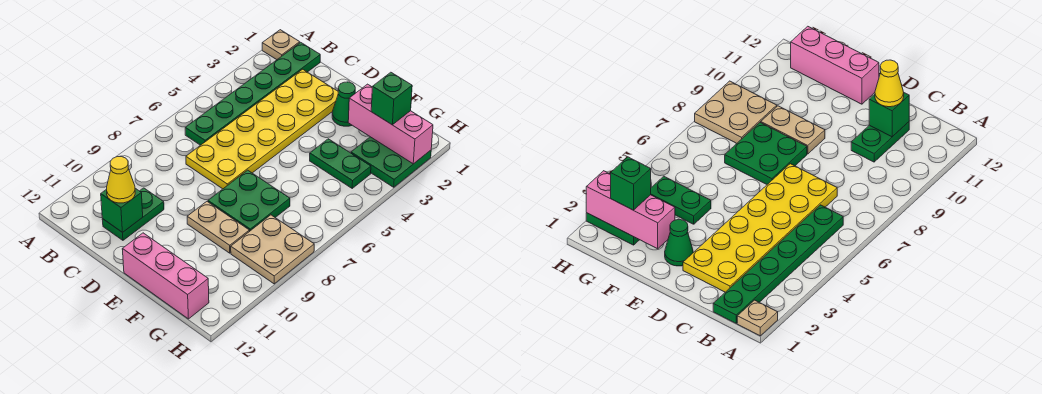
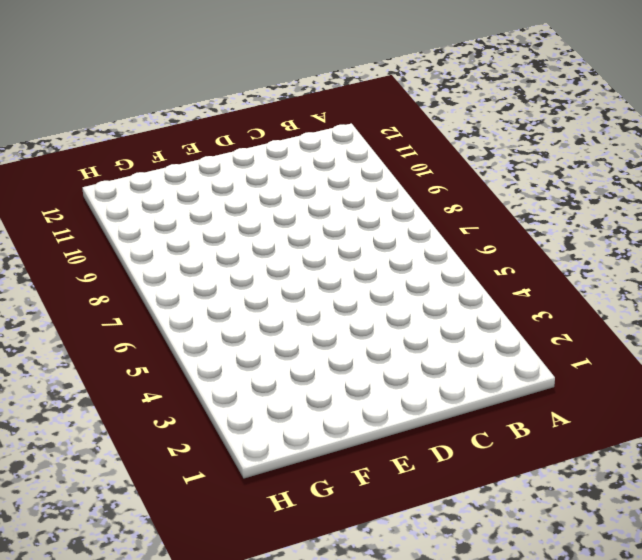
none -> tan plate A1 level 1
none -> green plate B1:B6 level 1
none -> yellow plate C2:D7 level 1

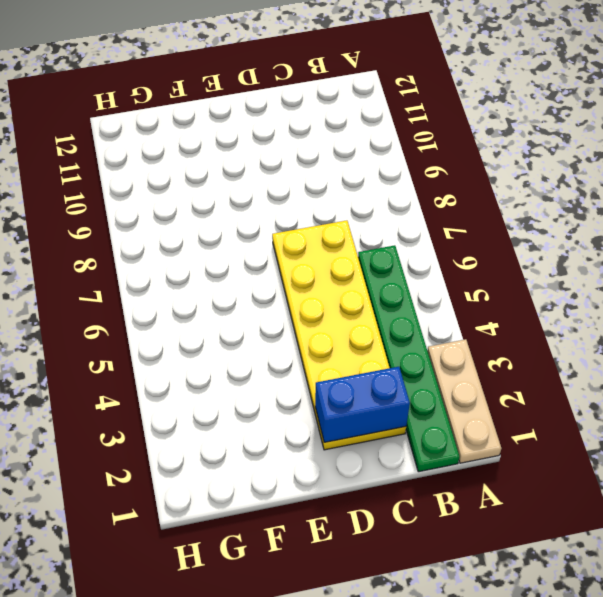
tan plate A1:A3 level 1 -> tan plate A1 level 1
blue brick C2:D2 level 2 -> none
none -> green plate C10:C11 level 1
none -> green cone E2 level 1
none -> green plate E7:F8 level 1

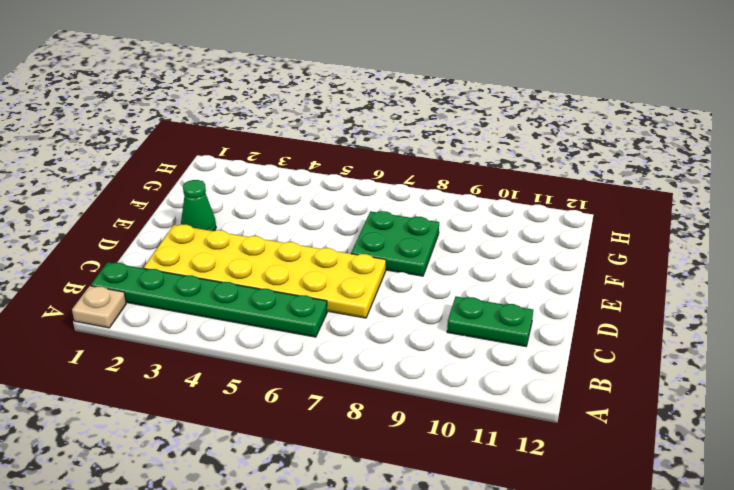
none -> tan plate E9:F9 level 1
none -> pink brick E12:G12 level 1
none -> green plate F4:G4 level 1

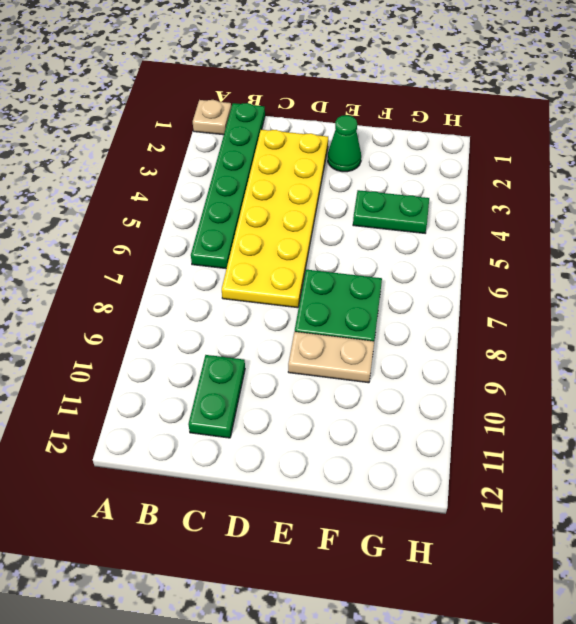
none -> pink brick E12:G12 level 1
none -> green plate G2:H3 level 1
none -> tan plate G8:H9 level 1

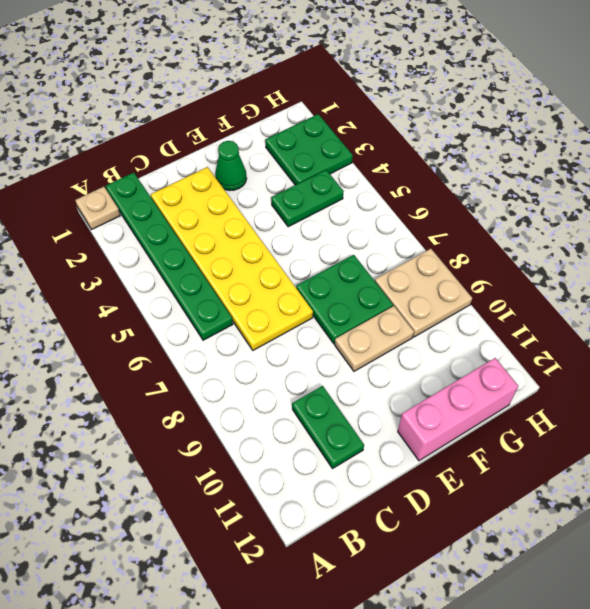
none -> green brick C11 level 2
none -> pink brick F2:H2 level 2
none -> yellow cone C11 level 3

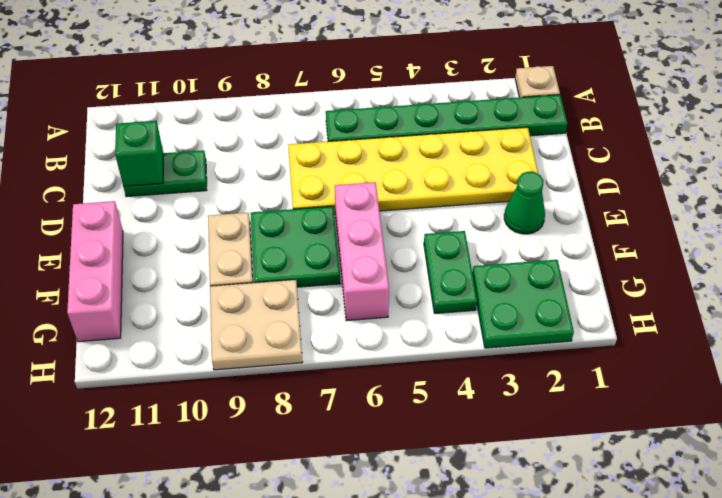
pink brick E6:G6 level 1 -> pink brick F2:H2 level 2
none -> yellow cone C11 level 3
none -> green brick G2 level 3

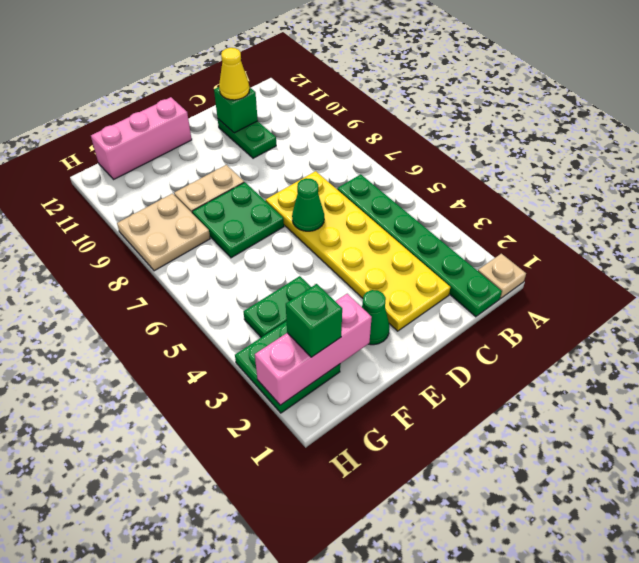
green cone D6 level 2 -> none

